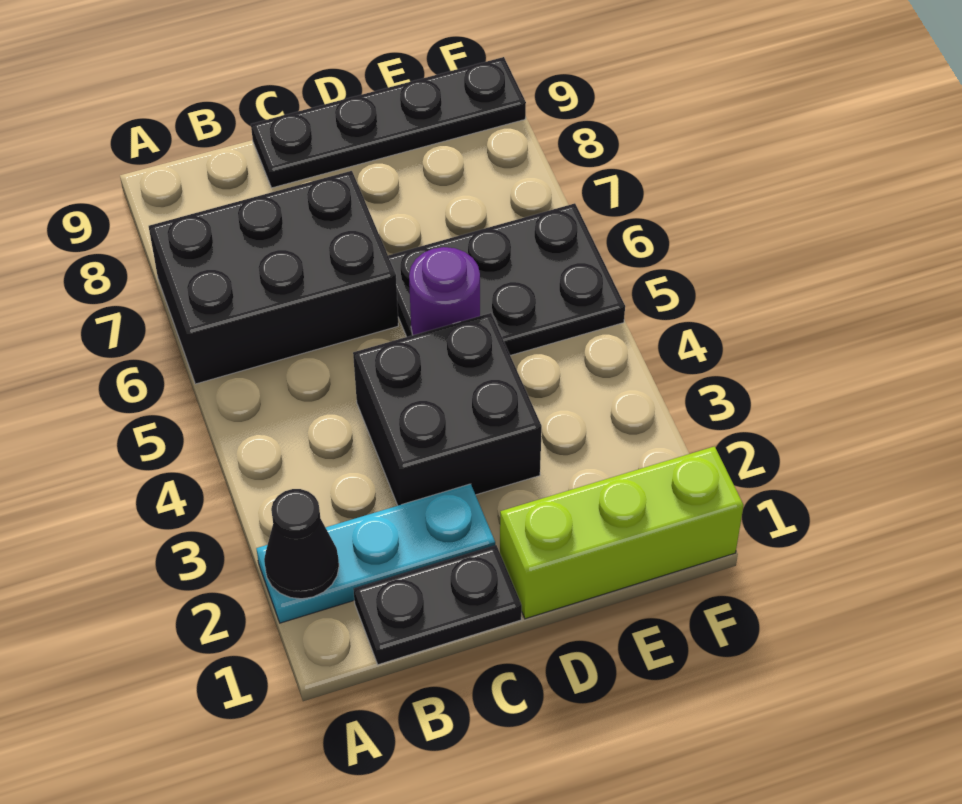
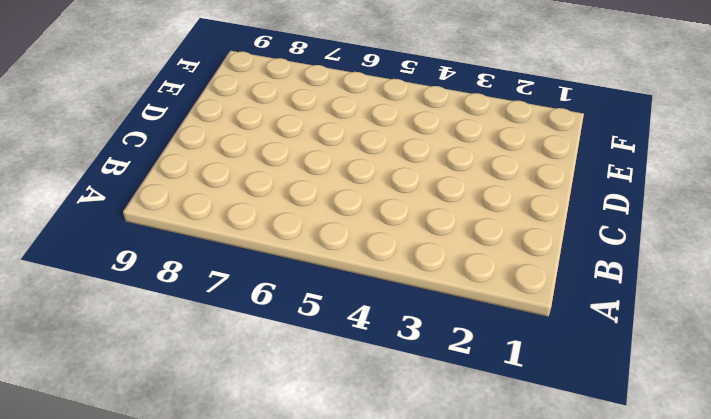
none -> cyan plate A2:C2 level 1
none -> black brick A6:C7 level 1

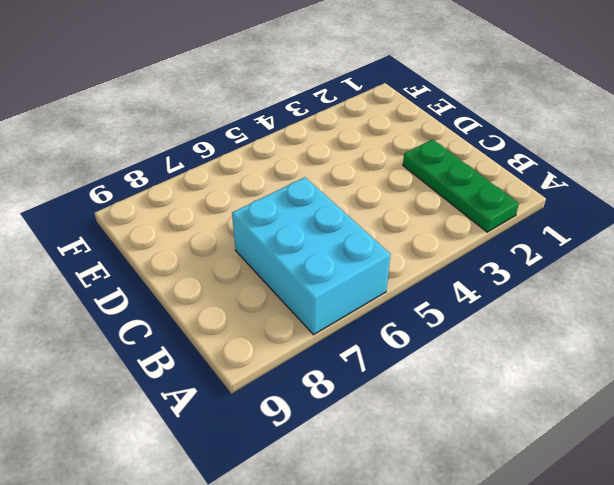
green plate A2:C2 level 1 -> cyan plate A2:C2 level 1
cyan brick A6:C7 level 1 -> black brick A6:C7 level 1
none -> black plate B1:C1 level 1
none -> black brick C3:D4 level 1

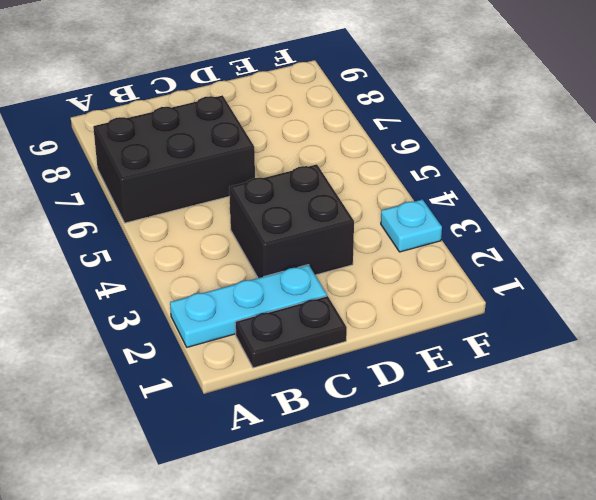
cyan plate F3 level 1 -> none
none -> black plate C9:F9 level 1
none -> lime brick D1:F1 level 1

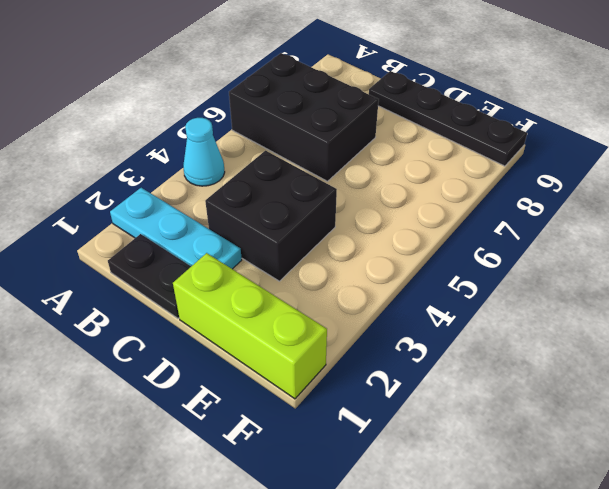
cyan cone A4 level 1 -> none
none -> black plate D5:F6 level 1
none -> black cone A2 level 2

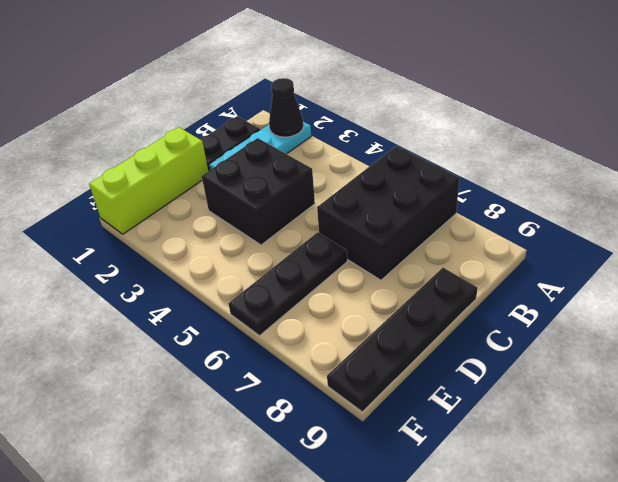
black plate D6:F6 level 1 -> black plate D5:F6 level 1
none -> purple round brick D5 level 2

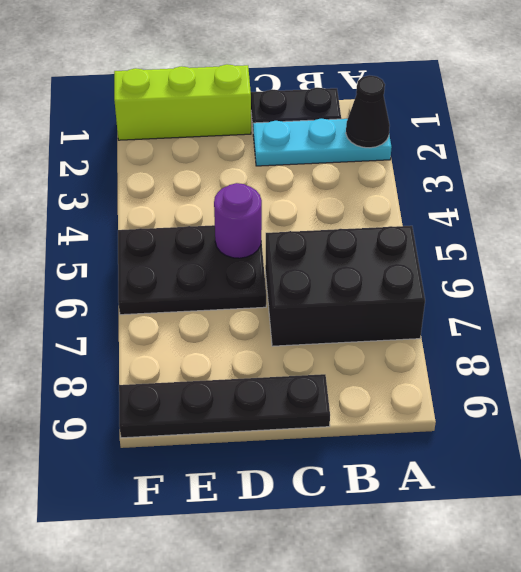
none -> black brick C3:D4 level 1

